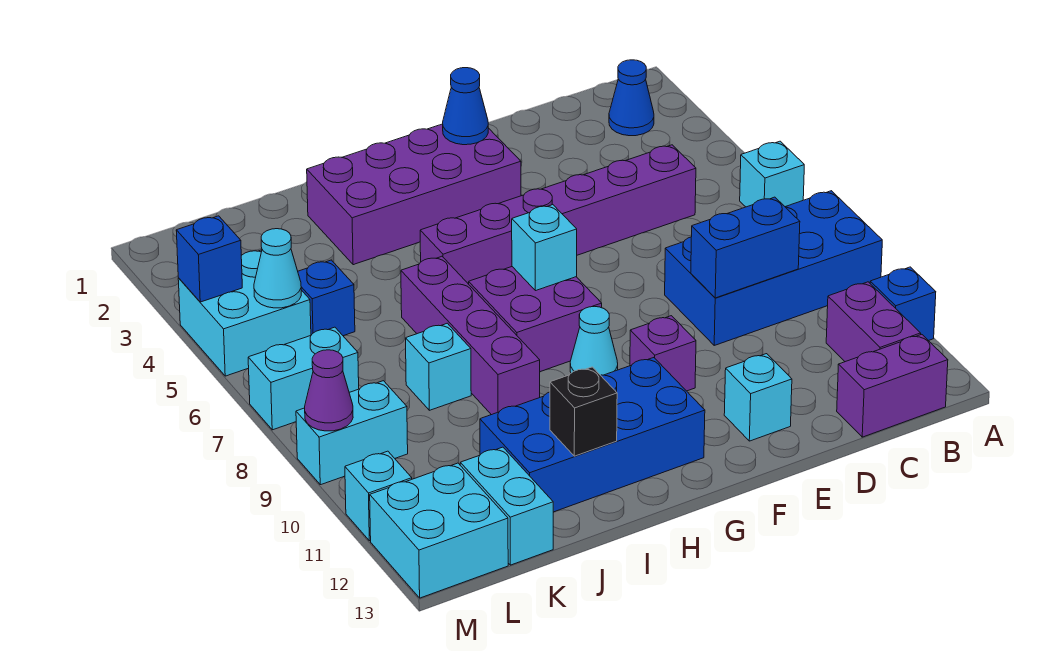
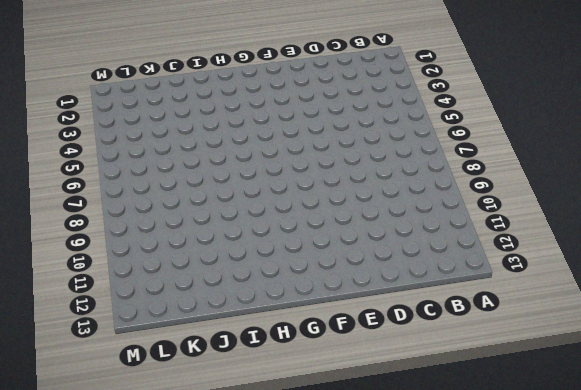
none -> cyan brick A6 level 1
none -> blue brick A8:D9 level 1
none -> blue brick A11 level 1

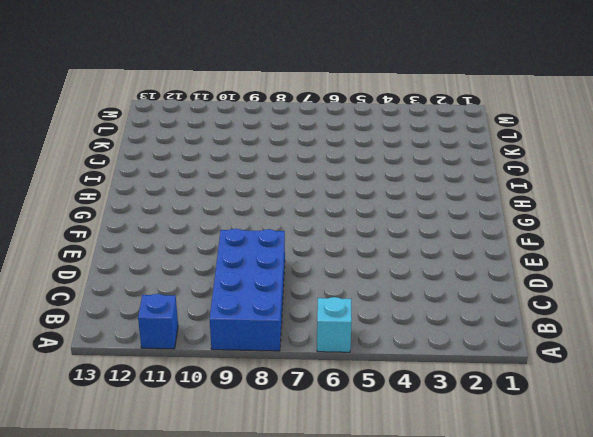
none -> blue cone B2 level 1
none -> purple brick B11:B12 level 1
none -> purple brick B13:C13 level 1

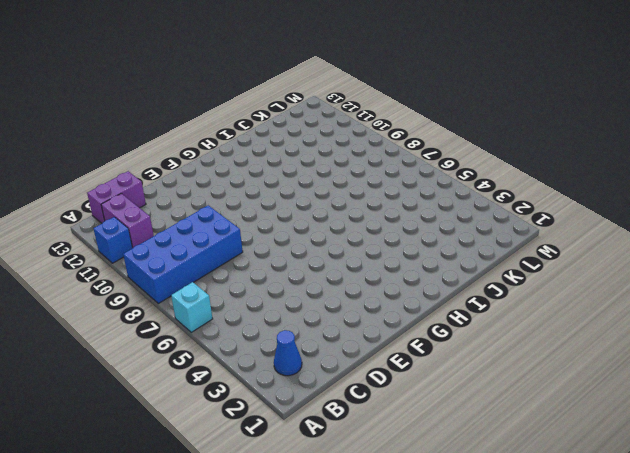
none -> purple brick C5:H5 level 1
none -> cyan brick E12 level 1
none -> purple brick F2:I3 level 1

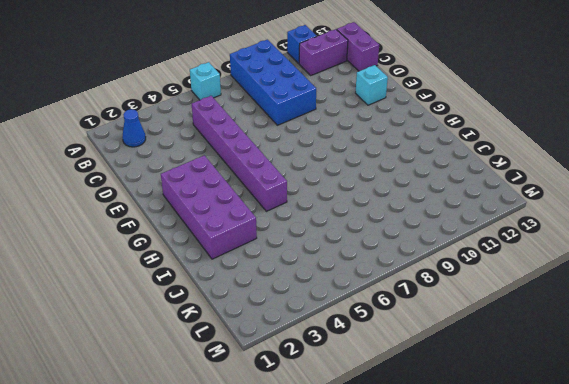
none -> purple brick F10 level 1
none -> purple brick G7:H8 level 1
none -> cyan cone G9 level 1

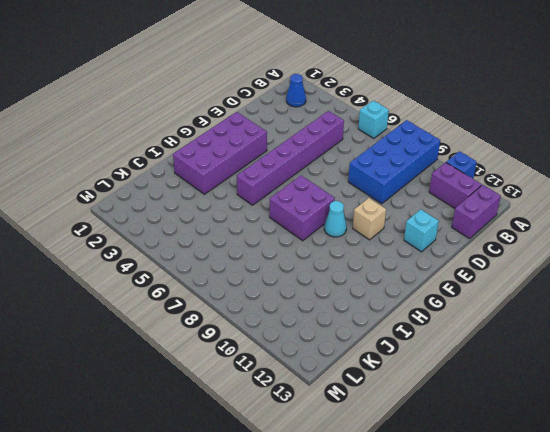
tan brick F10 level 1 -> purple brick F10 level 1
none -> blue brick G11:J12 level 1
none -> purple brick I6:I9 level 1
none -> cyan brick J8 level 1

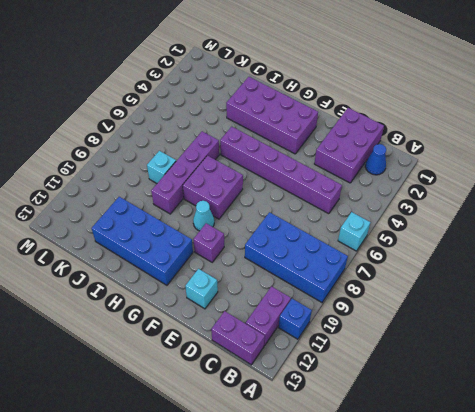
purple brick C1:D3 level 1 -> none
none -> blue brick K5 level 1
none -> cyan brick K12:K13 level 1
none -> cyan brick L4:M5 level 1

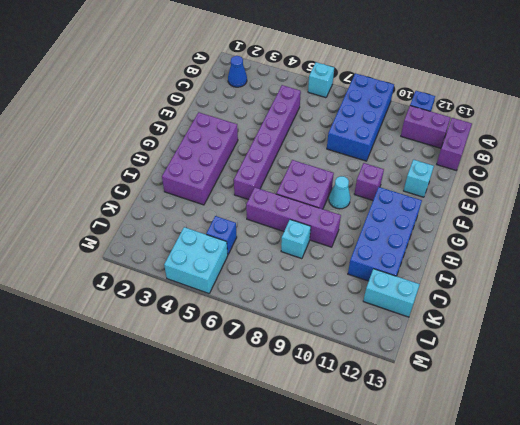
none -> cyan brick L7:M7 level 1
none -> cyan brick L9:M9 level 1
none -> cyan brick L12:M13 level 1

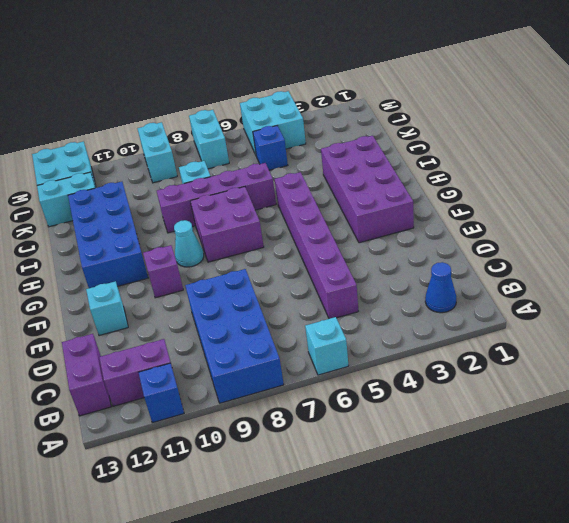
none -> cyan brick M11 level 1
none -> blue brick C9:D9 level 2
none -> blue cone F2 level 2

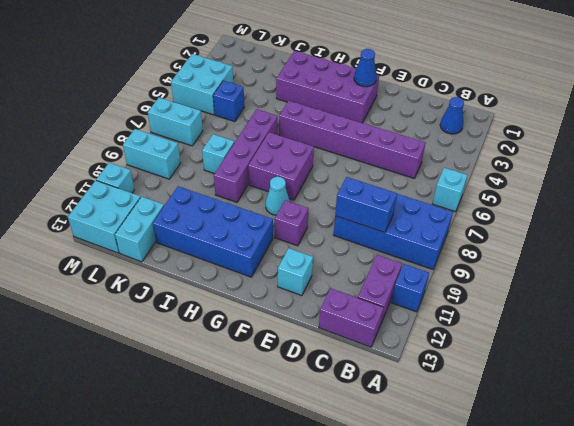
none -> cyan brick G7 level 2
none -> black brick I12 level 2
none -> cyan cone L5 level 2

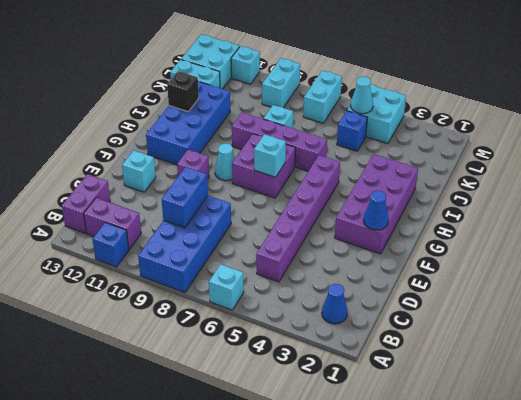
none -> blue brick M4 level 2
none -> purple cone M9 level 2

